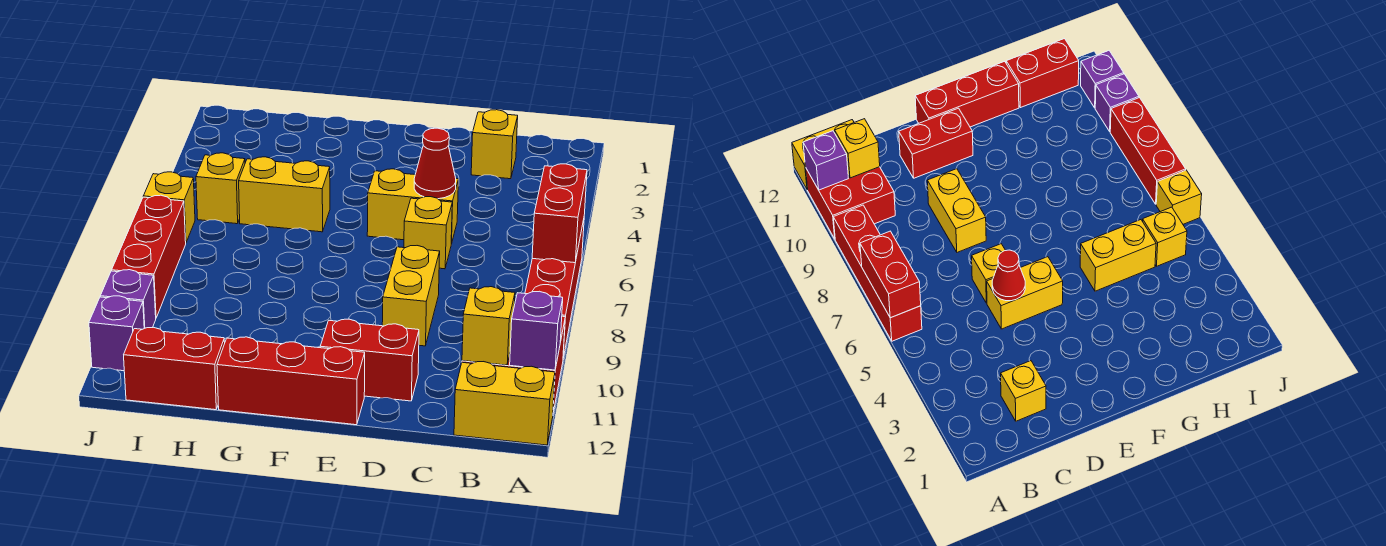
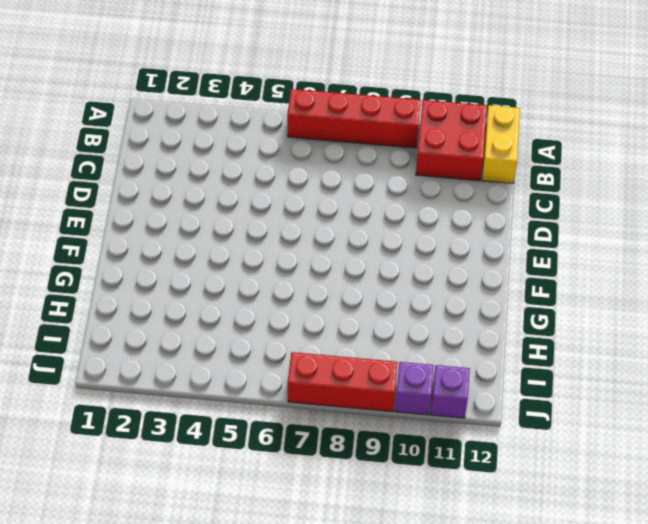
none -> yellow brick C2 level 1
none -> yellow brick D5:E5 level 1
none -> yellow brick D6 level 1

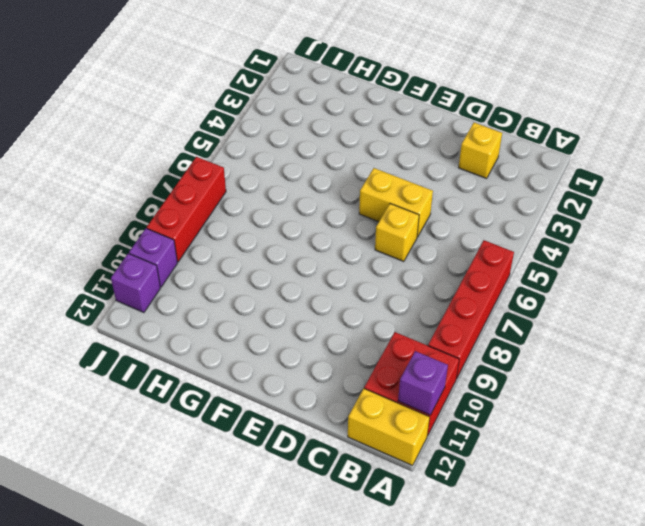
none -> yellow brick D8:D9 level 1
none -> red brick D11:E11 level 1
none -> red brick E12:G12 level 1

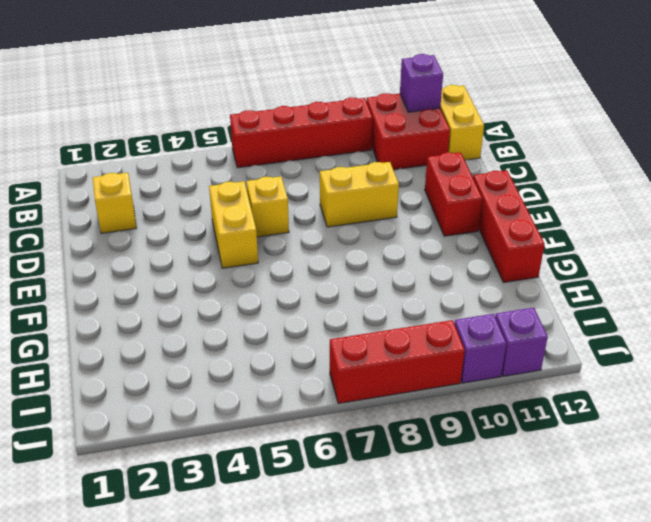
none -> yellow brick G5:H5 level 1
none -> red brick H12:I12 level 1
none -> yellow brick I5 level 1

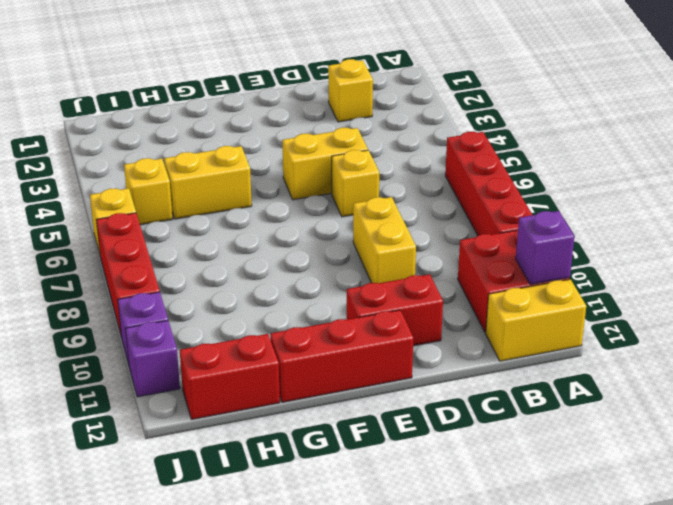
none -> red brick A6:A7 level 2
none -> yellow brick B11 level 2
none -> red cone D5 level 2

